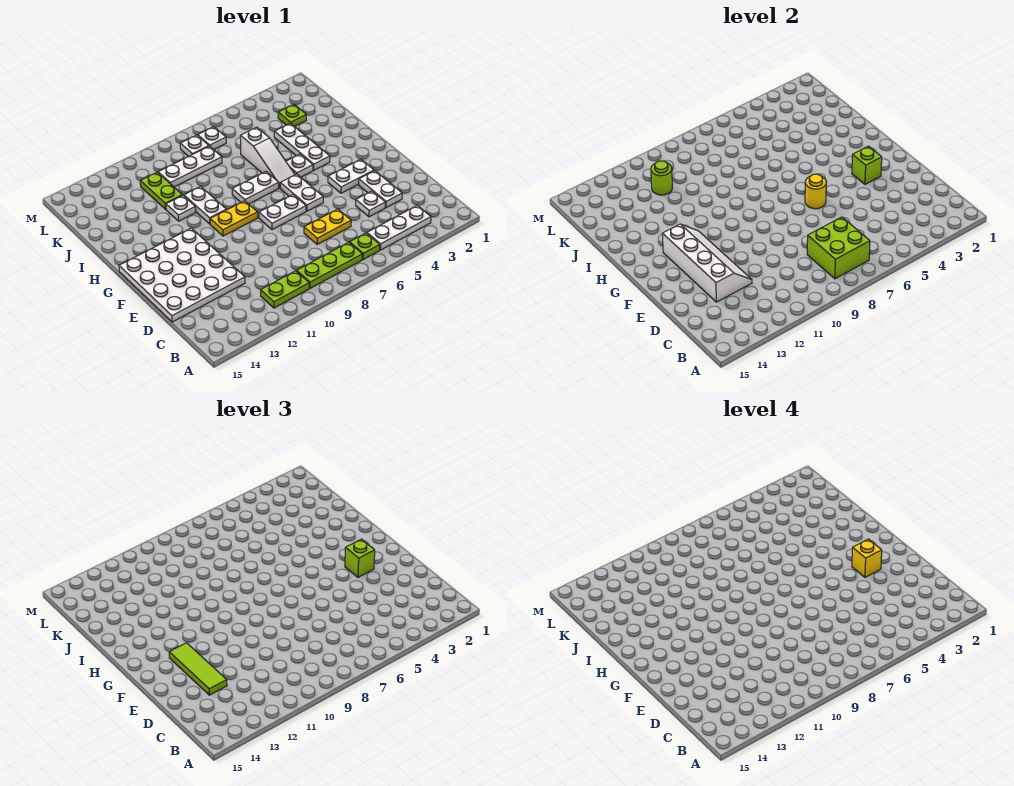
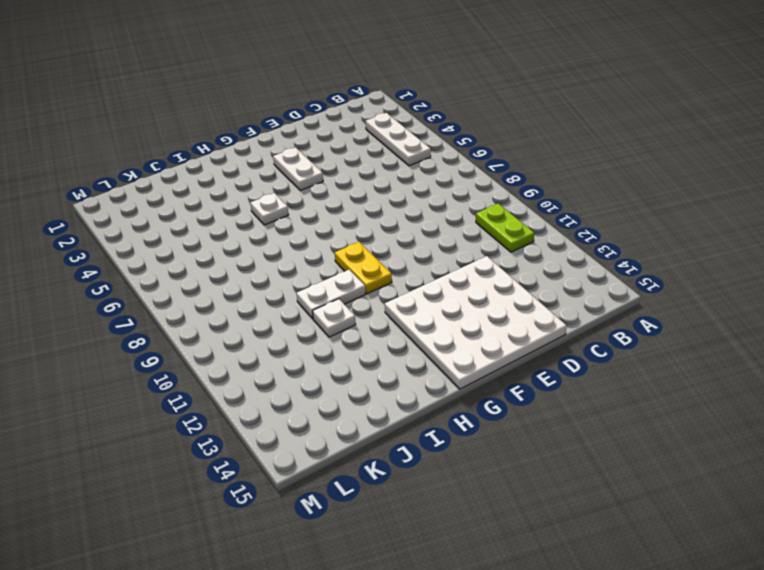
none -> lime plate B6 level 1
none -> lime plate B7:B9 level 1
none -> white plate D3:E3 level 1
none -> white plate D4 level 1

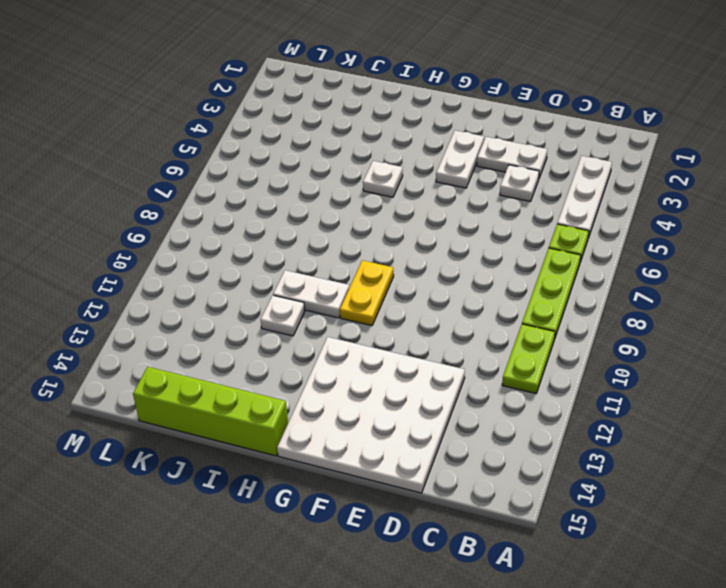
lime brick H15:K15 level 1 -> none
none -> yellow plate D6:D7 level 1
none -> white plate F6:G6 level 1
none -> white plate F7:F8 level 1
none -> white plate H4:J4 level 1

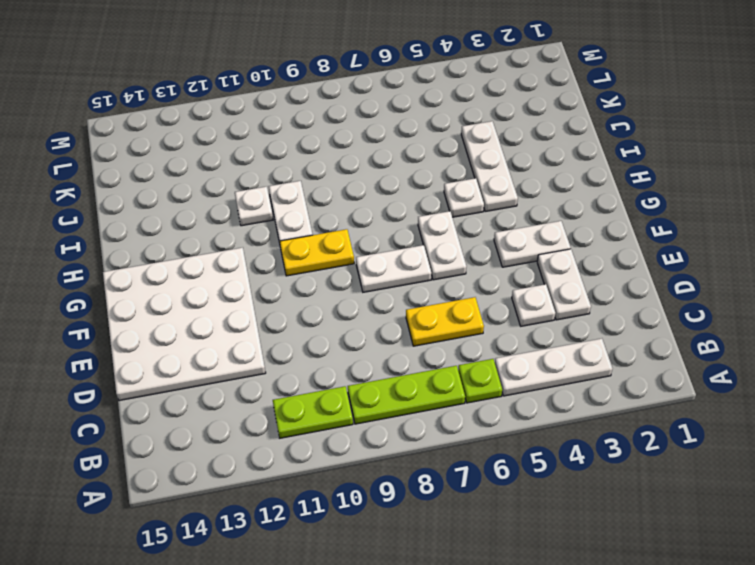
none -> white slope H6:J6 level 1 top J
none -> white plate H7:H8 level 1
none -> lime plate J11:K11 level 1
none -> lime plate K3 level 1

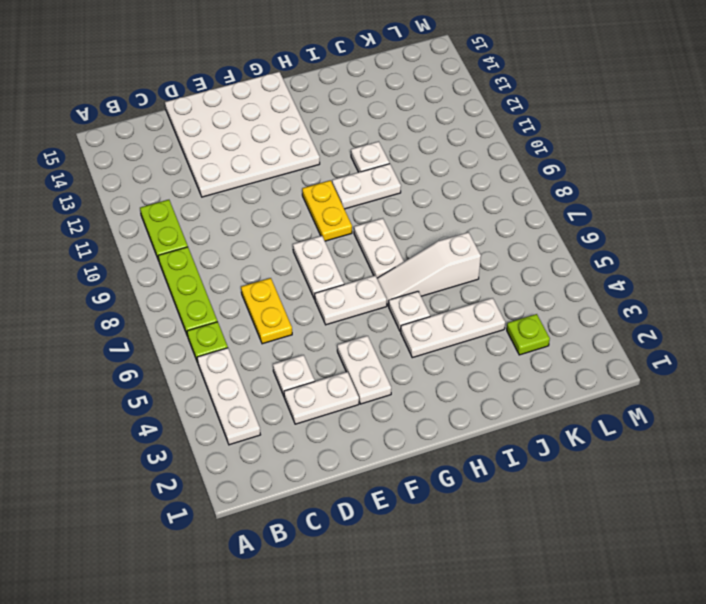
none -> lime plate J11:K11 level 1
none -> white plate K8:K10 level 1
none -> white plate L7 level 1
none -> white plate L8 level 1

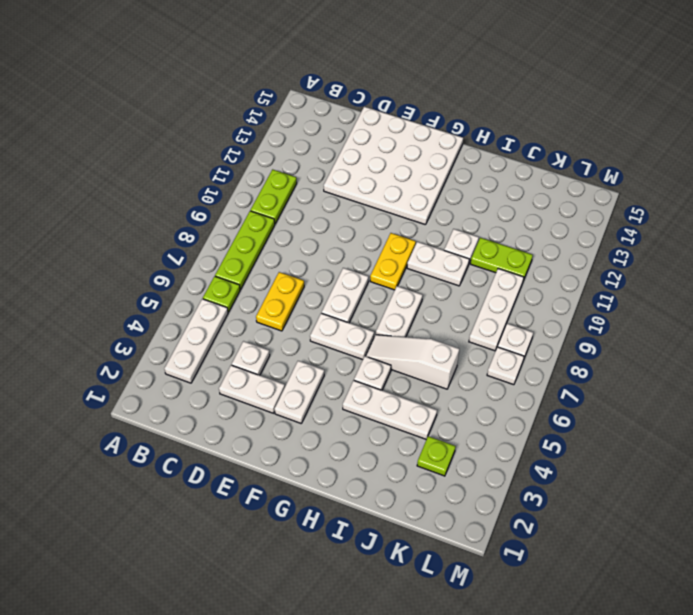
none -> lime brick B7:C8 level 2
none -> white slope D12:G13 level 2 top 13
none -> lime brick F3 level 2
none -> yellow round brick F6 level 2

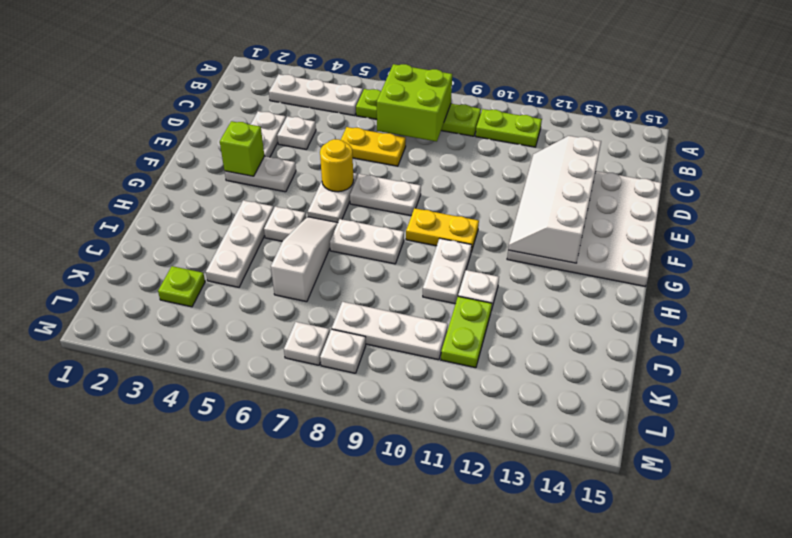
none -> lime round brick K11 level 2
none -> lime tile D13:F13 level 3
none -> lime brick F3 level 3
none -> yellow brick F3 level 4

